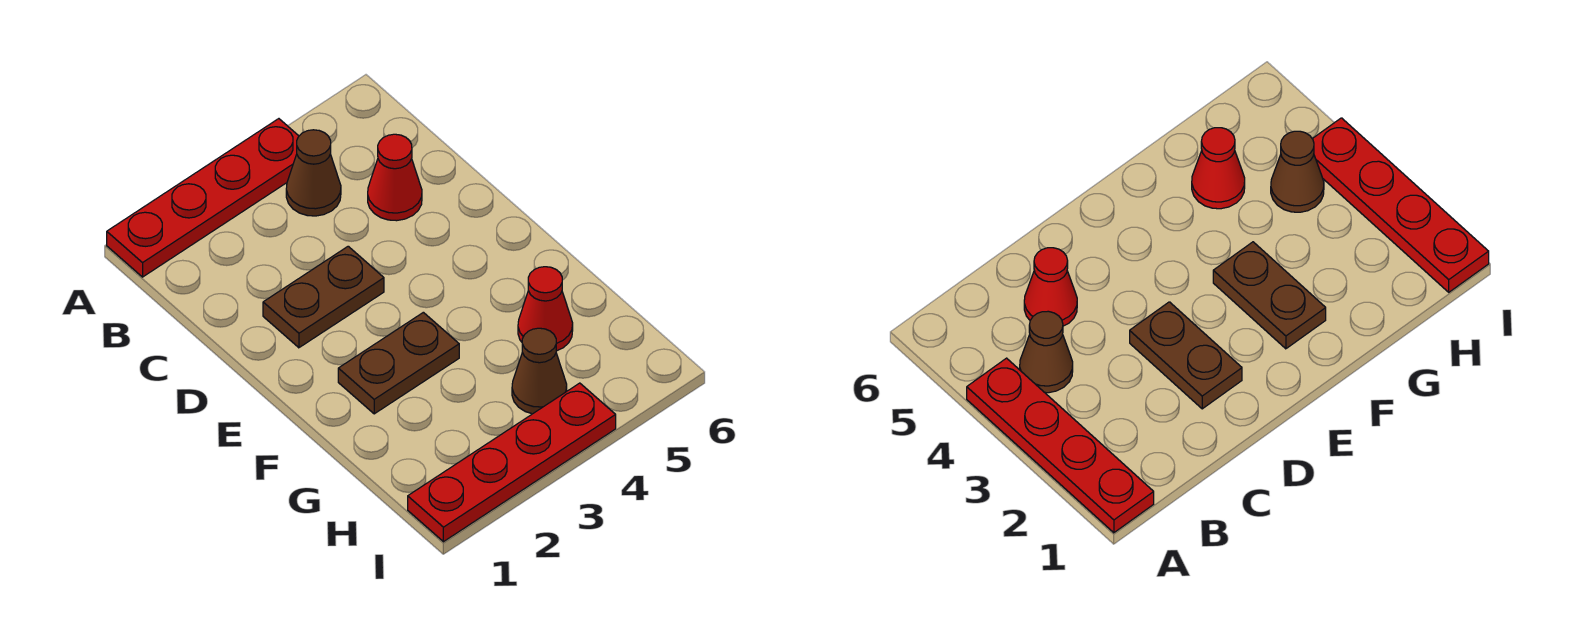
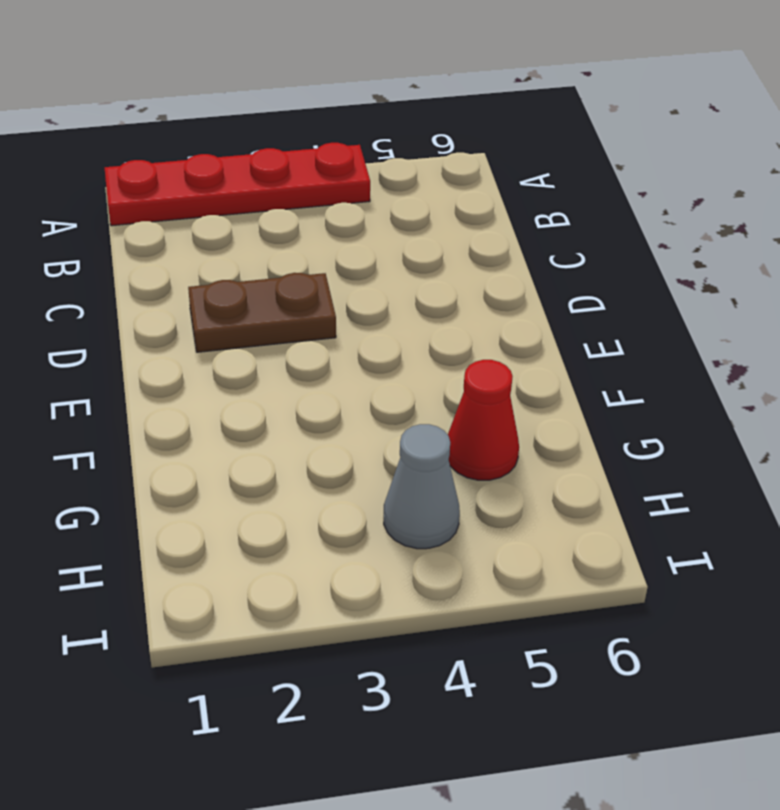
grey cone H4 level 1 -> brown cone H4 level 1
none -> brown cone B4 level 1
none -> red cone C5 level 1

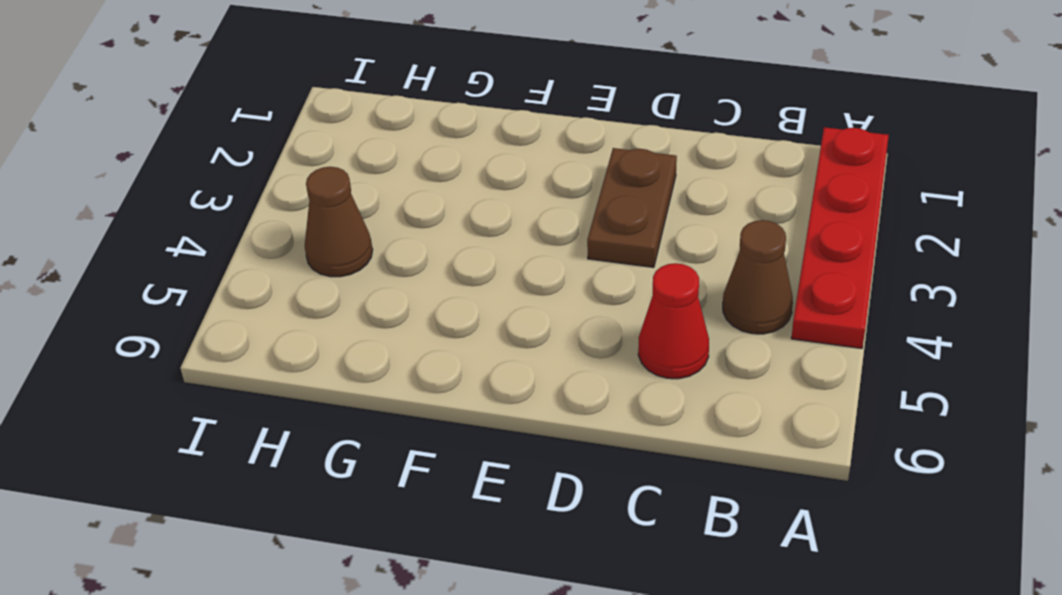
none -> brown plate F2:F3 level 1
none -> red cone G5 level 1

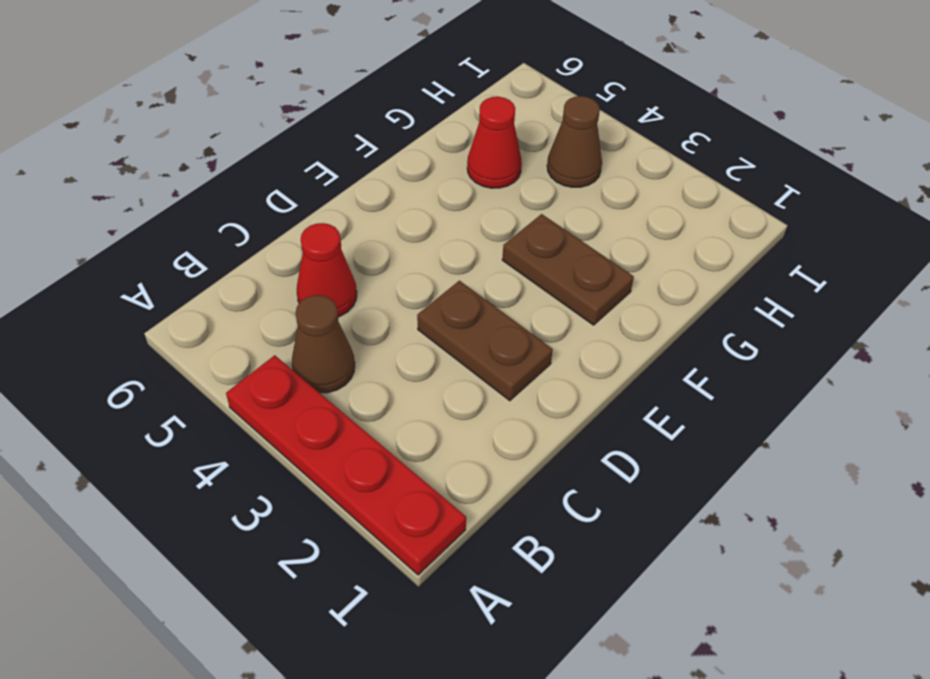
none -> red plate I1:I4 level 1

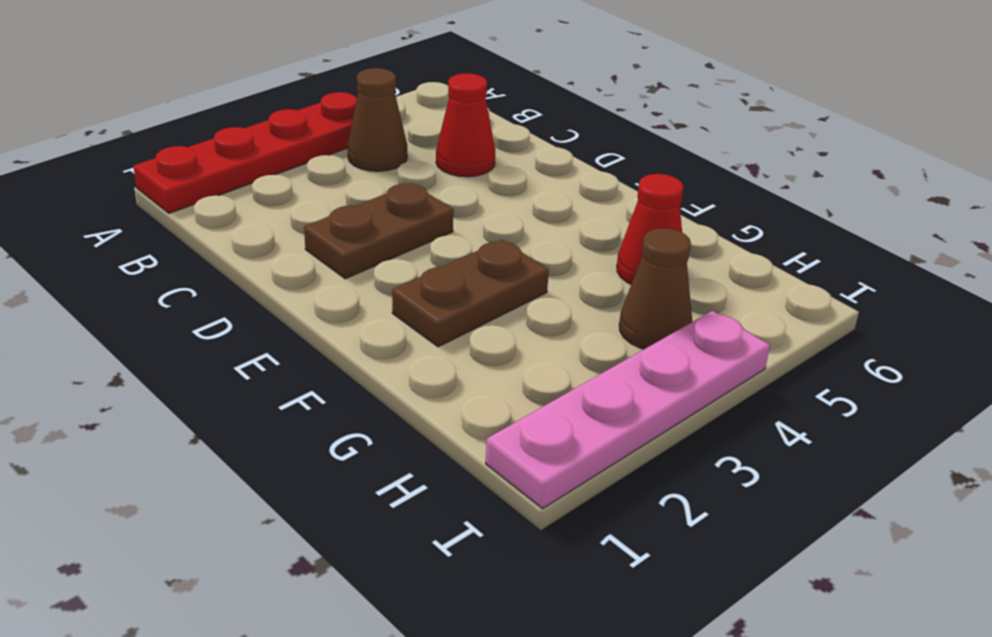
pink plate I1:I4 level 1 -> red plate I1:I4 level 1

